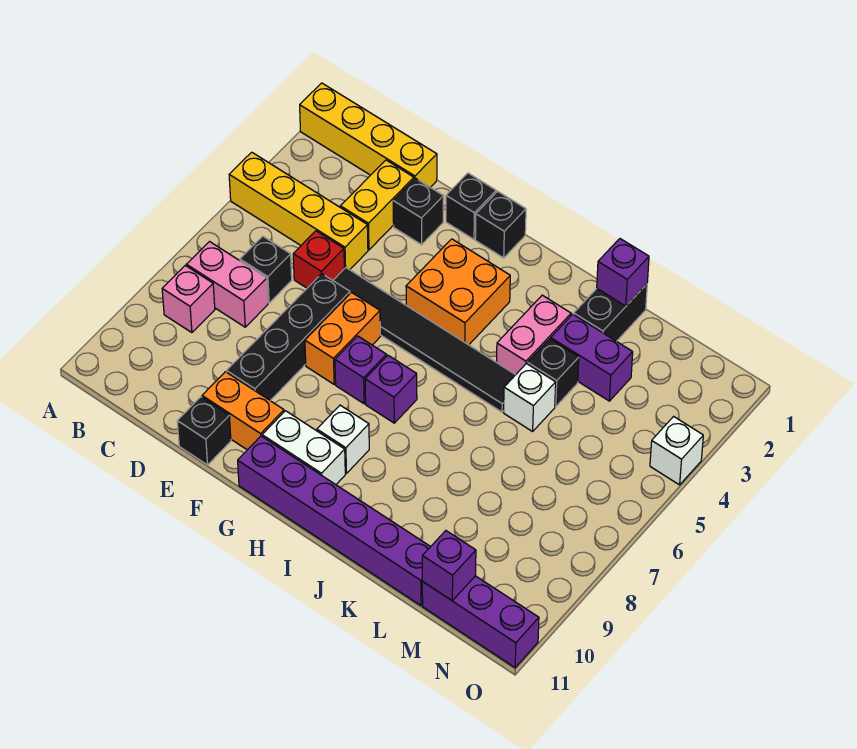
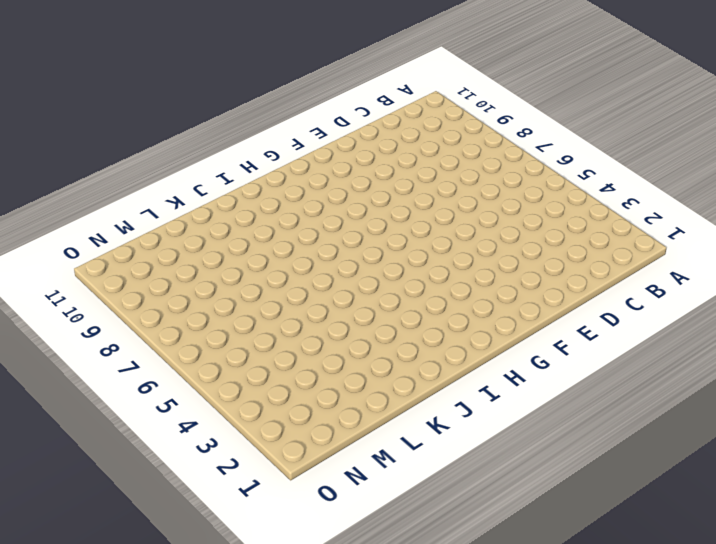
none -> yellow brick A1:D1 level 1
none -> yellow brick A4:D4 level 1
none -> pink brick B7:C7 level 1
none -> pink brick B8 level 1

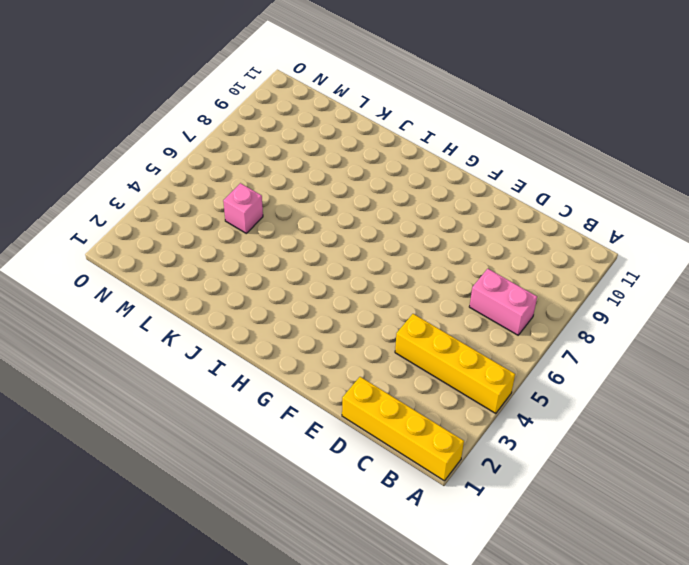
pink brick L5 level 1 -> pink brick B8 level 1
none -> black brick C6 level 1
none -> yellow brick D2:D3 level 1
none -> red brick D5 level 1
none -> black brick E2 level 1

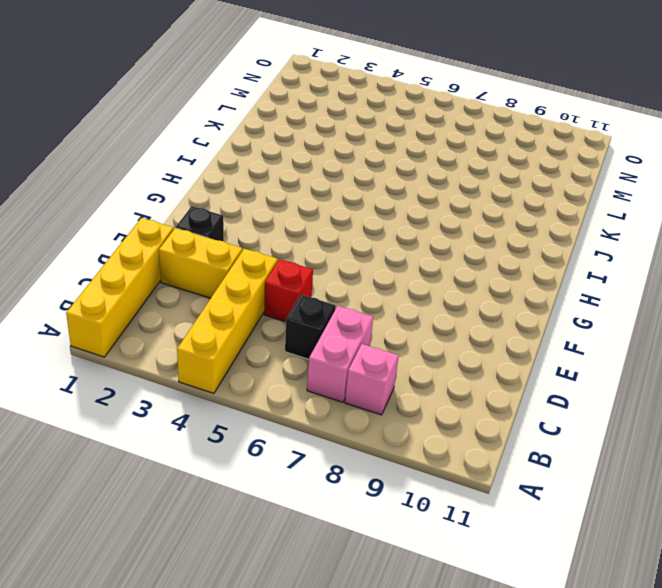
none -> black tile E5:J5 level 1
none -> black brick E6:E9 level 1
none -> orange brick E10:F10 level 1
none -> black brick E11 level 1

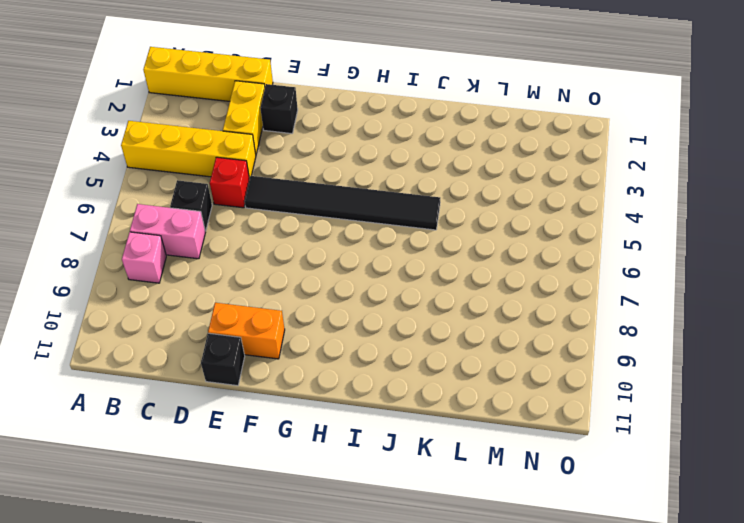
none -> black brick E6:E9 level 1
none -> black brick F1 level 1
none -> orange brick F6:F7 level 1
none -> black brick G1 level 1

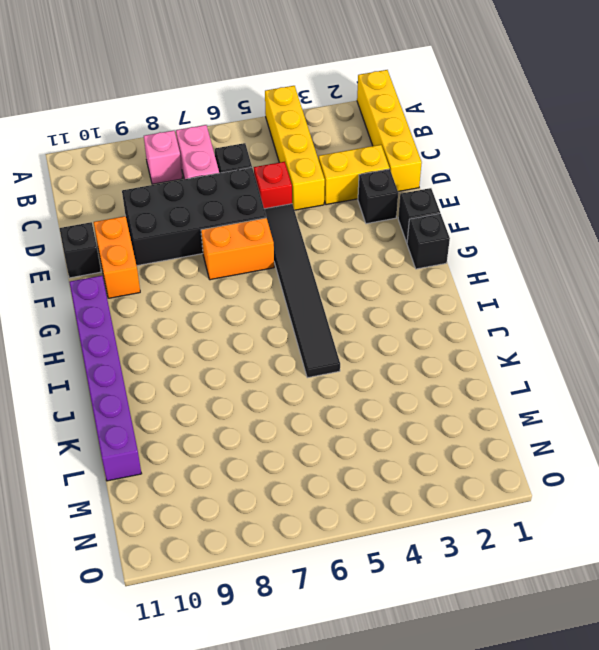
black brick D6:E9 level 1 -> black brick E6:E9 level 1
none -> orange brick G3:H4 level 1
none -> purple brick G7 level 1
none -> white brick G10:H10 level 1
none -> purple brick H7 level 1

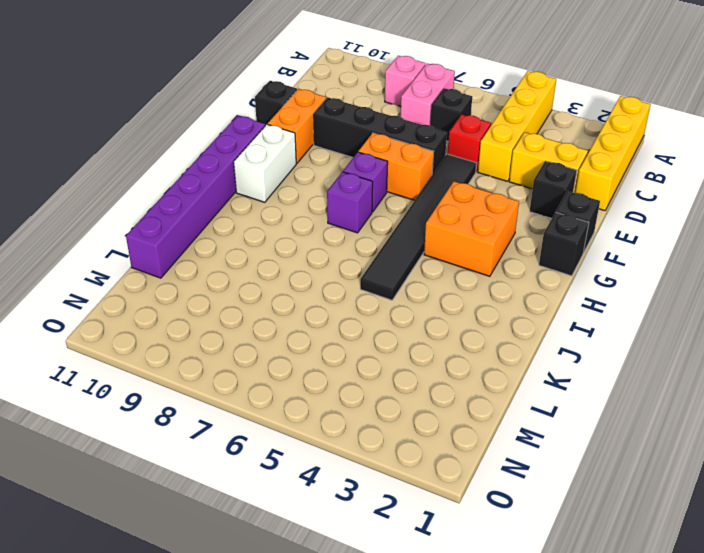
none -> white brick H9 level 1
none -> pink brick J3:J4 level 1
none -> black brick K1:K2 level 1
none -> purple brick K3:L3 level 1

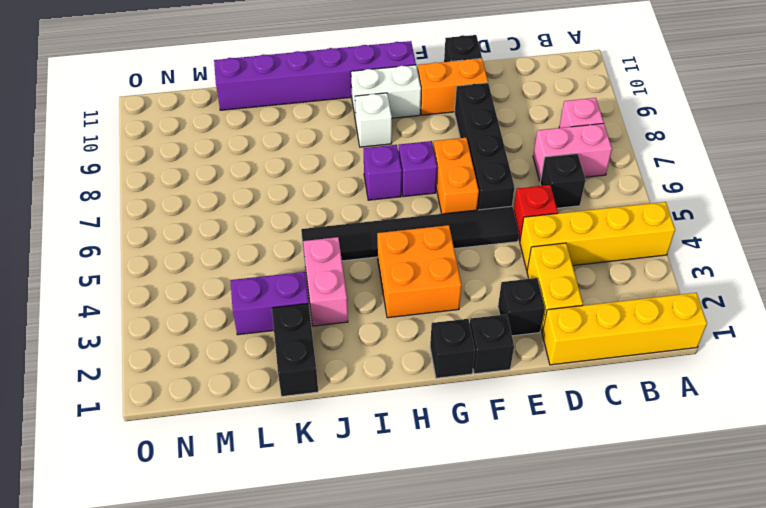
none -> black brick K4 level 1
none -> white brick K5 level 1
none -> purple brick M11:O11 level 1
none -> white brick O4 level 1

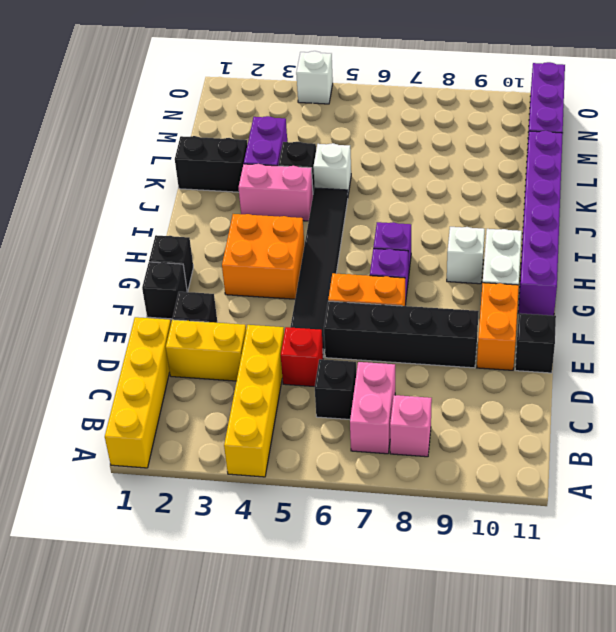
none -> purple brick K1 level 2
none -> purple brick M11 level 2

